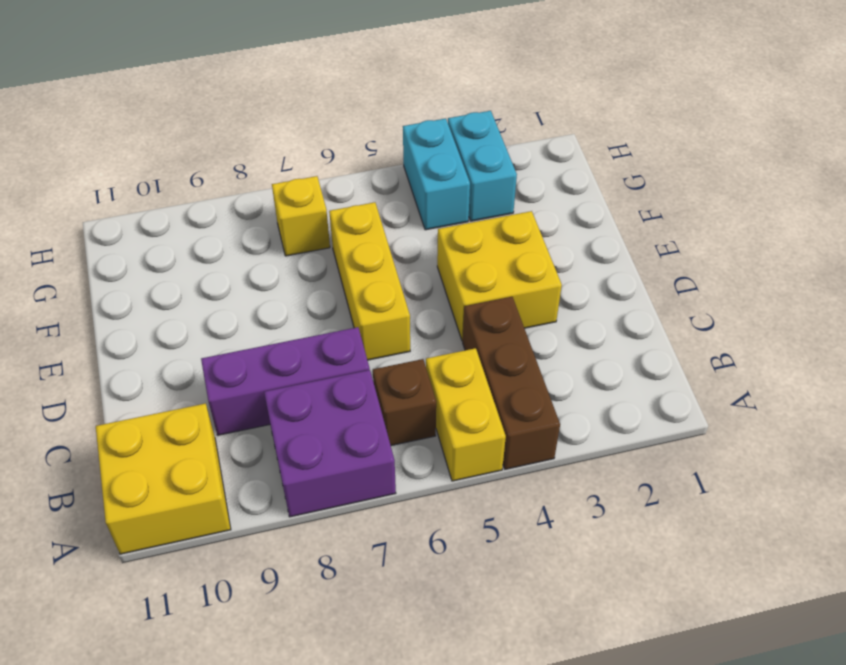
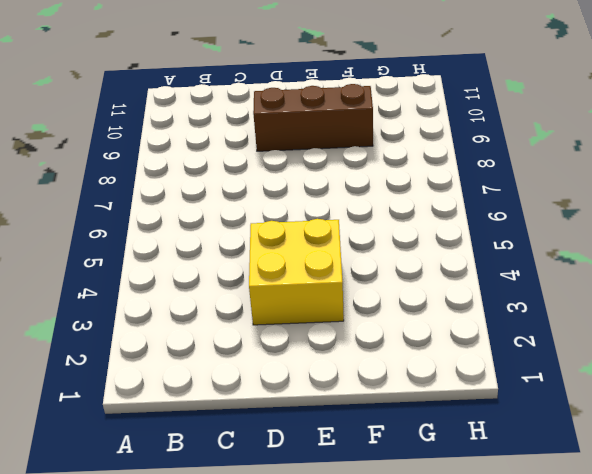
brown brick D9:F9 level 1 -> brown brick A4:C4 level 1
none -> yellow brick A5:B5 level 1
none -> purple brick A7:B8 level 1

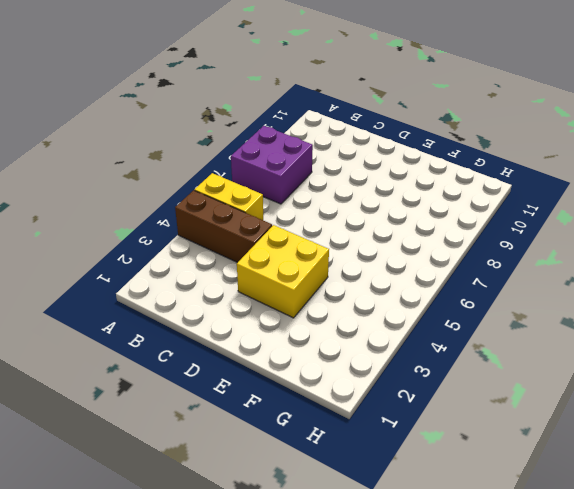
none -> yellow brick A10:B11 level 1
none -> brown brick B6 level 1

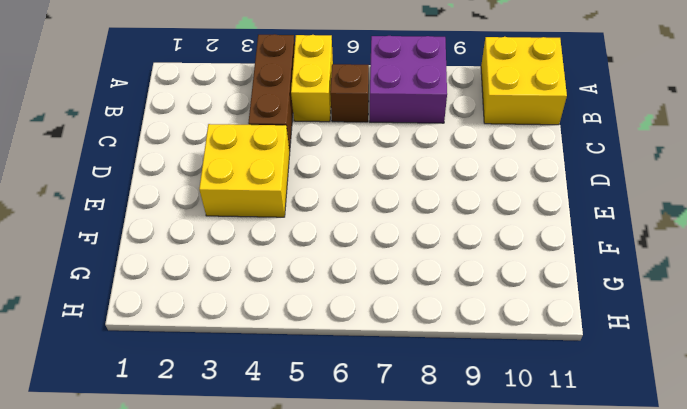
none -> purple brick C7:C9 level 1
none -> yellow brick D6:F6 level 1

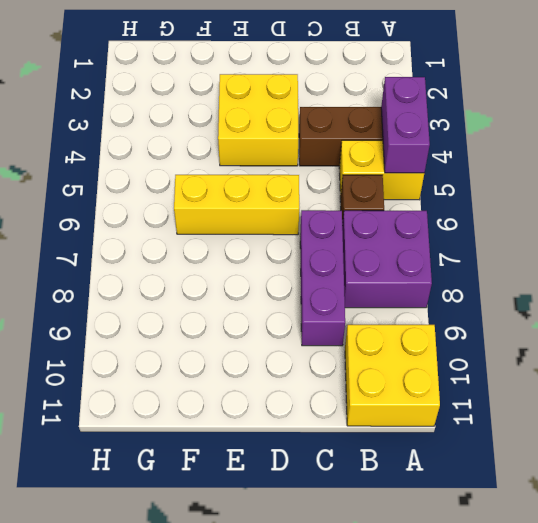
purple brick A4:A5 level 2 -> none
none -> cyan brick G3:H3 level 1
none -> cyan brick G4:H4 level 1

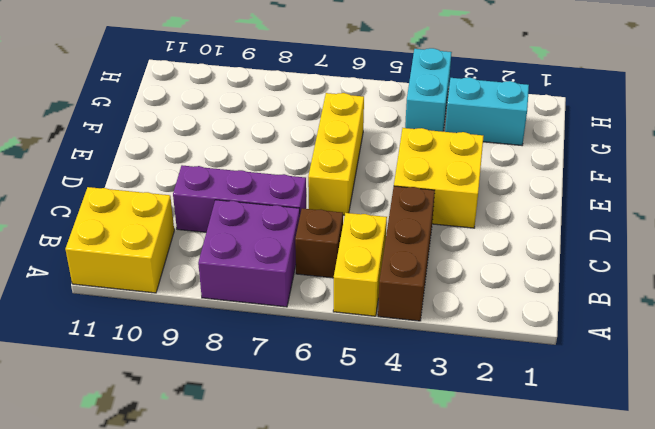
cyan brick G2:G3 level 1 -> cyan brick G3:H3 level 1
none -> yellow brick G7 level 1

